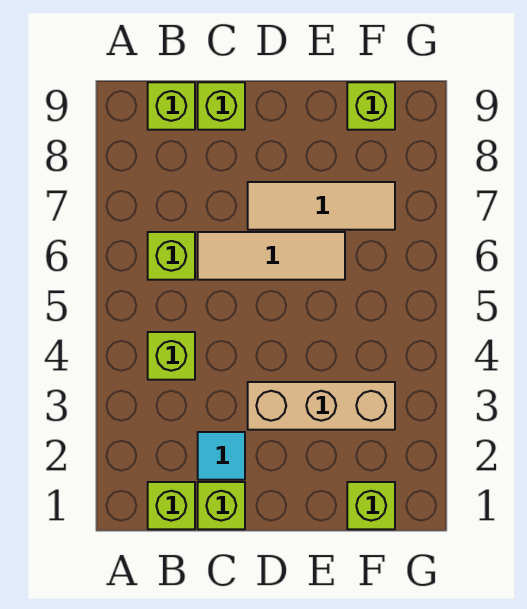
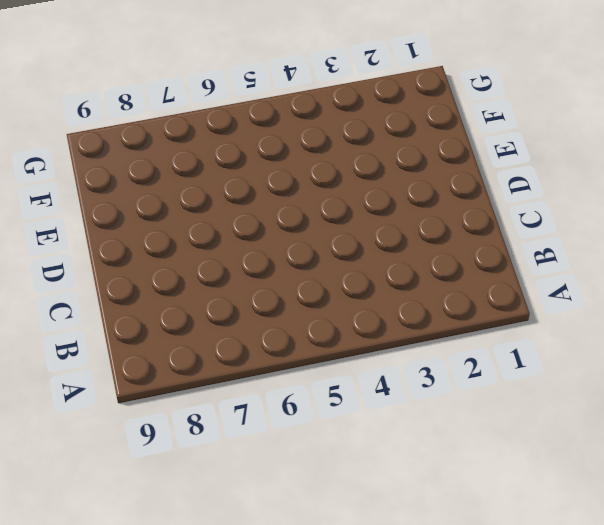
none -> lime brick B1 level 1
none -> lime brick B4 level 1
none -> lime brick B6 level 1

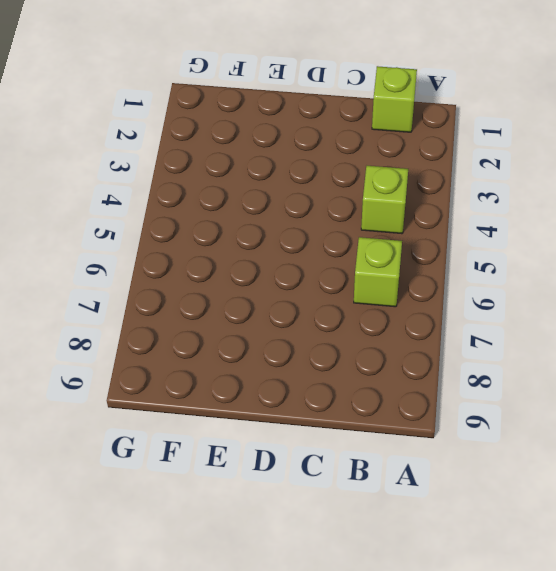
none -> lime brick B9 level 1
none -> lime brick C1 level 1
none -> cyan tile C2 level 1

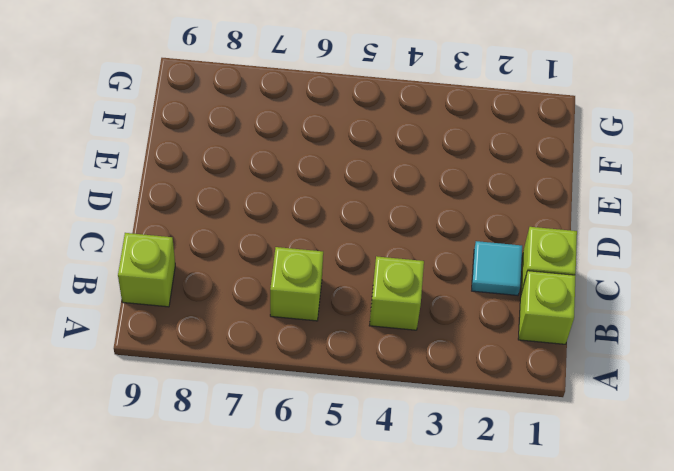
none -> tan tile C6:E6 level 1
none -> lime brick C9 level 1
none -> tan brick D3:F3 level 1

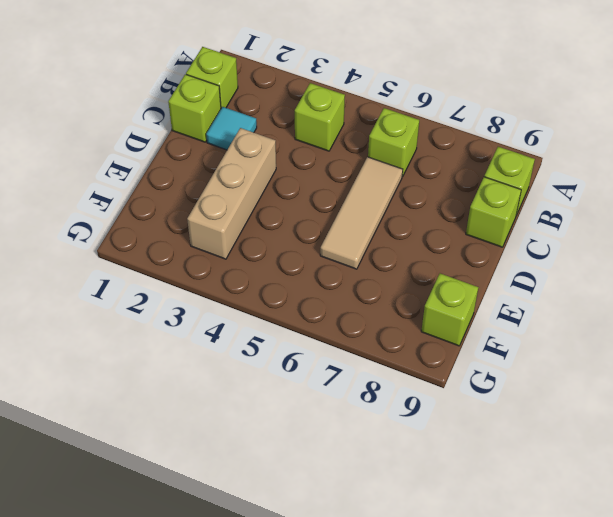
none -> tan tile D7:F7 level 1
none -> lime brick F1 level 1

